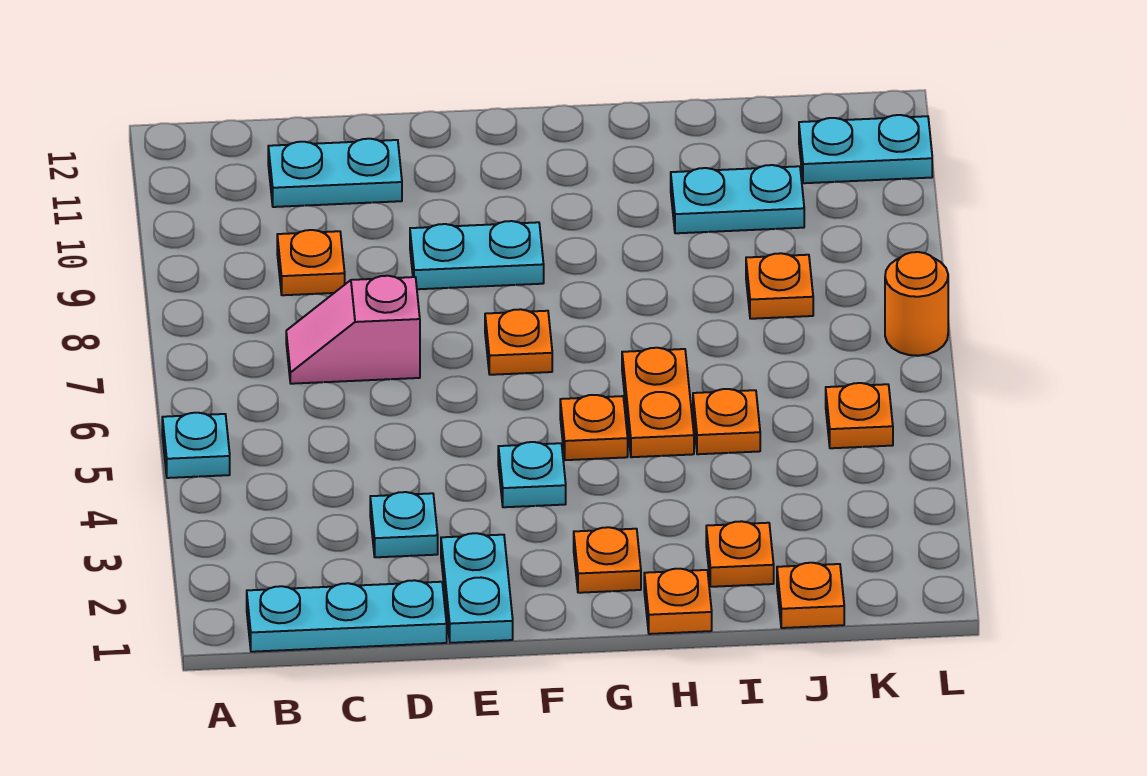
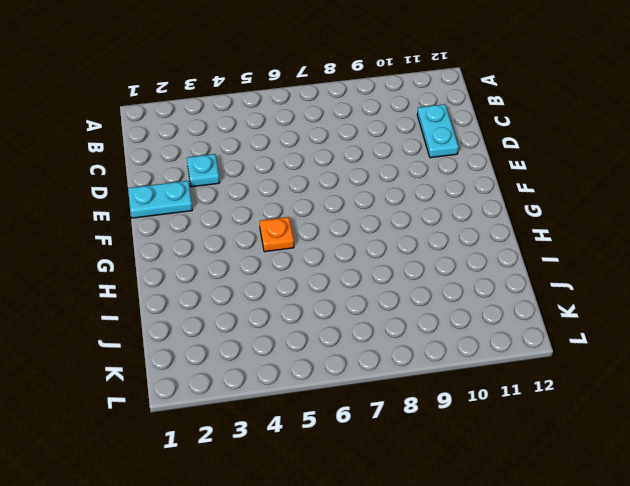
none -> cyan plate A5 level 1
none -> cyan plate B1:D1 level 1
none -> pink slope C7:D7 level 1 top D

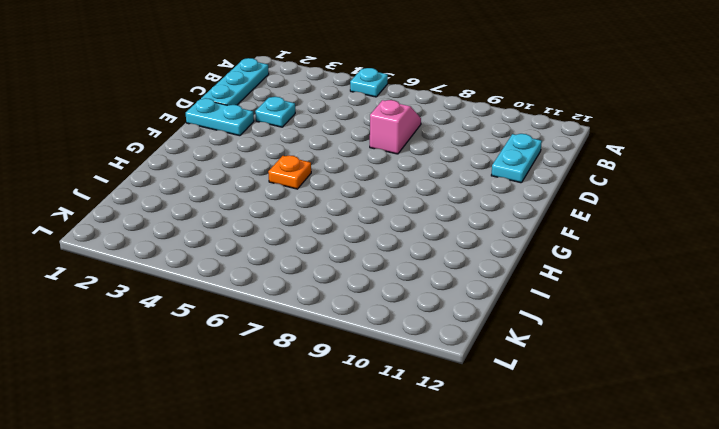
none -> orange plate C9 level 1
none -> cyan plate E9:F9 level 1
none -> cyan plate F4 level 1

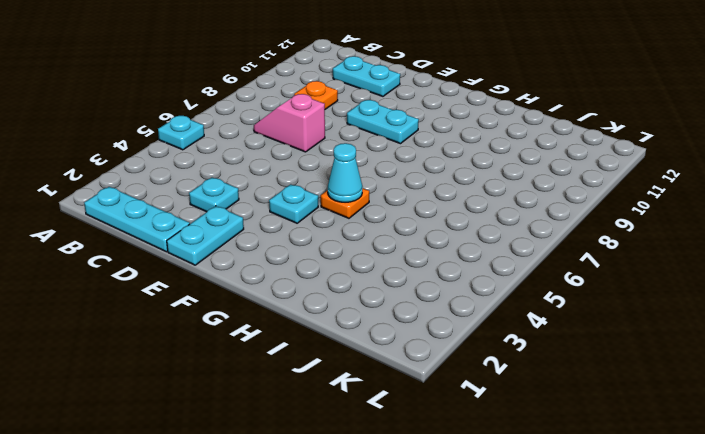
cyan cone G5 level 2 -> none
none -> orange plate F7 level 1
none -> orange plate G2 level 1
none -> orange plate H1 level 1

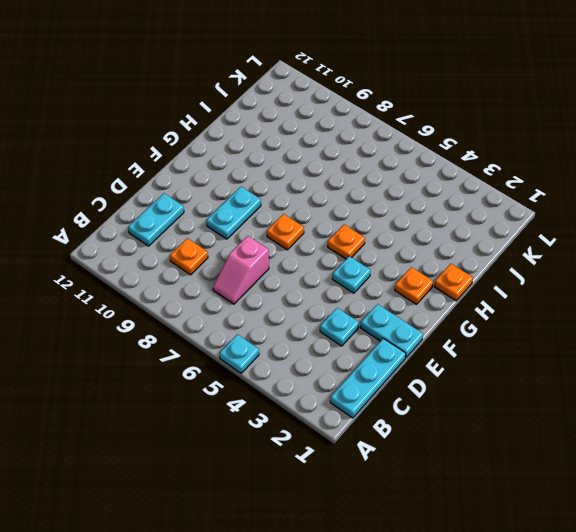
none -> orange plate H5:H6 level 1
none -> orange plate I2 level 1
none -> orange plate I5 level 1

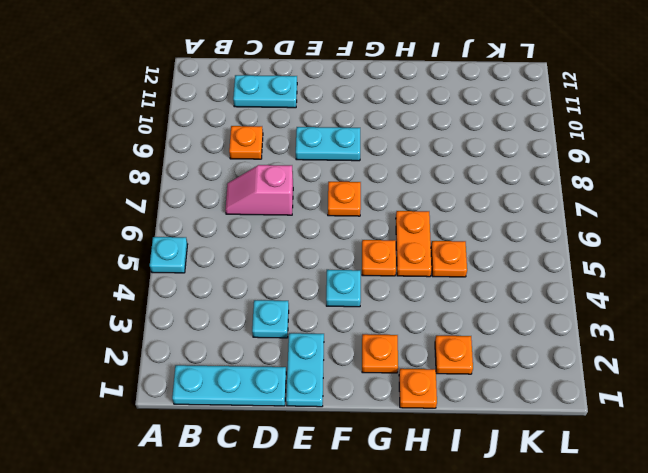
none -> cyan plate I10:J10 level 1
none -> orange plate J1 level 1
none -> orange plate J8 level 1

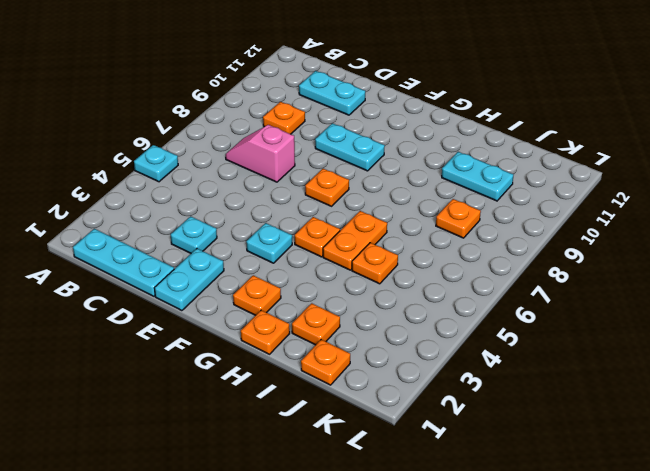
none -> orange plate K5 level 1
none -> cyan plate K11:L11 level 1
none -> orange round brick L7 level 1

